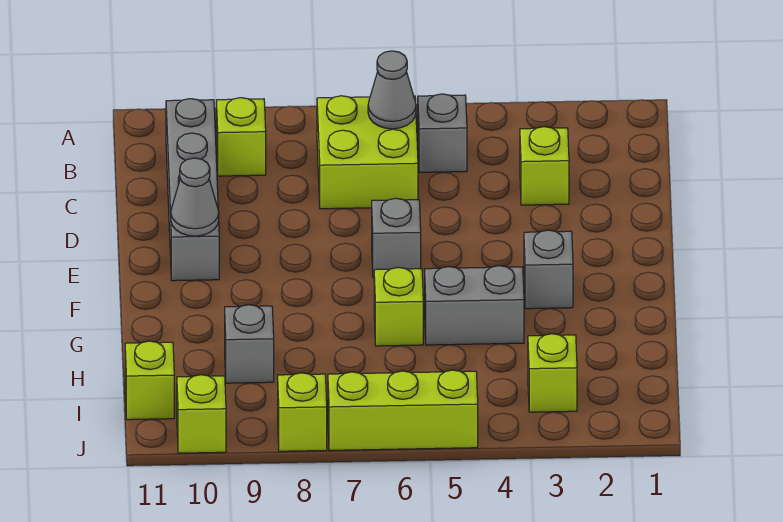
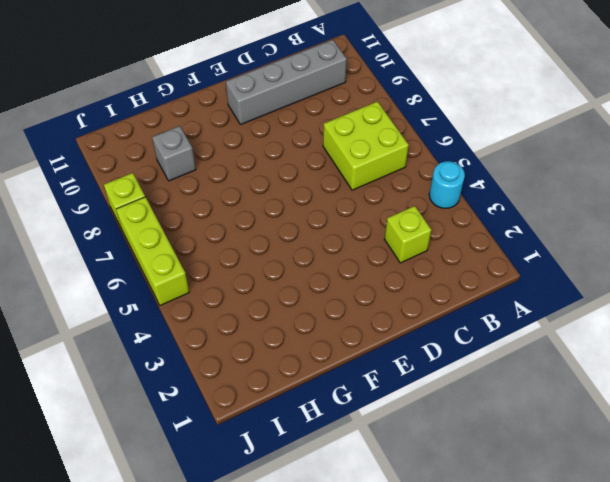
cyan round brick A4 level 1 -> none
none -> grey brick B5 level 1
none -> lime brick B9 level 1
none -> grey brick E6 level 1

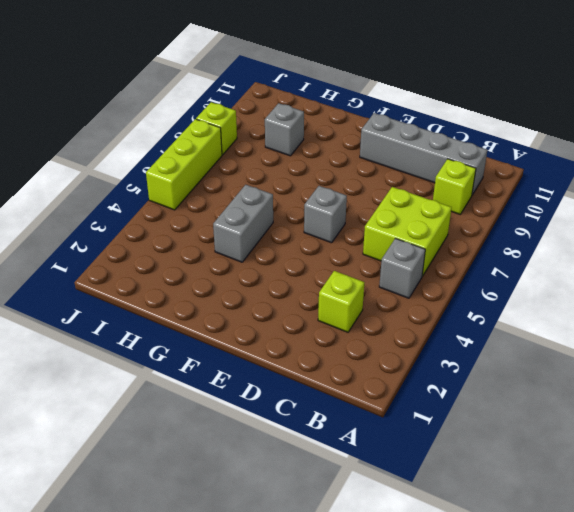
none -> grey brick F3 level 1
none -> lime brick G6 level 1
none -> lime brick I3 level 1

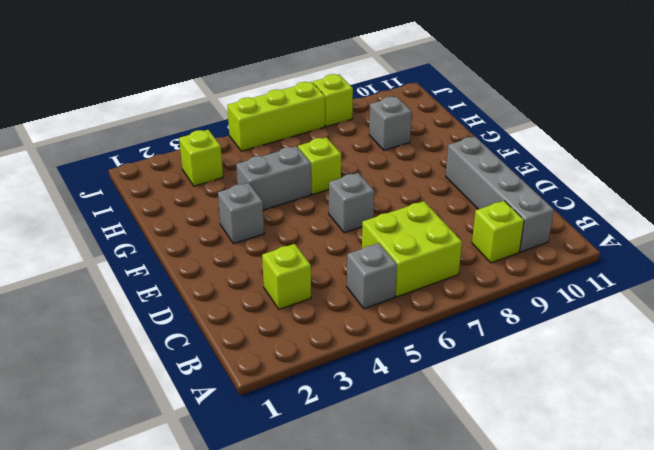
none -> lime brick I11 level 1
none -> lime brick J10 level 1
none -> grey cone B6 level 2

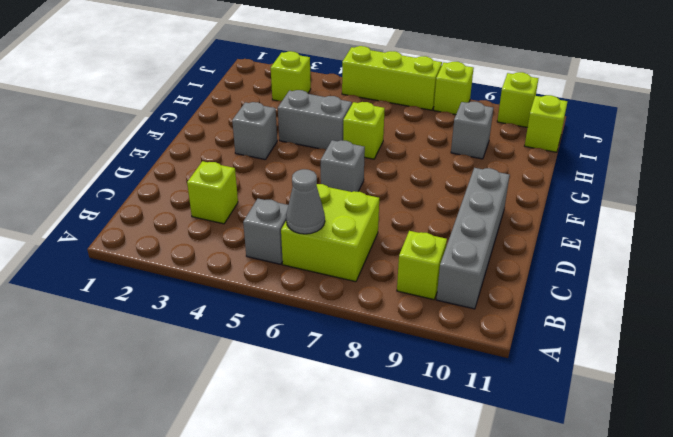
none -> grey cone E10 level 2

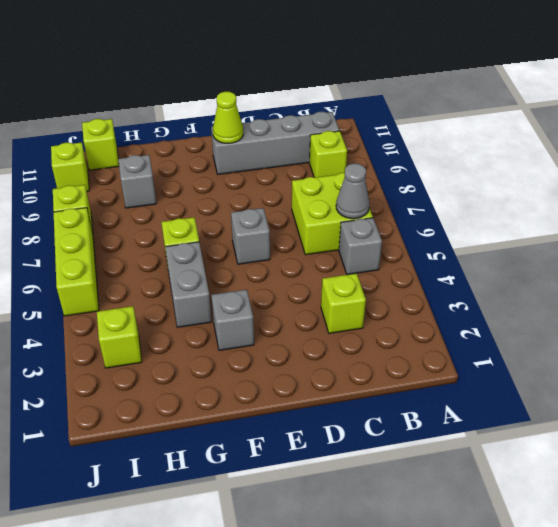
lime cone E10 level 2 -> grey cone E10 level 2

